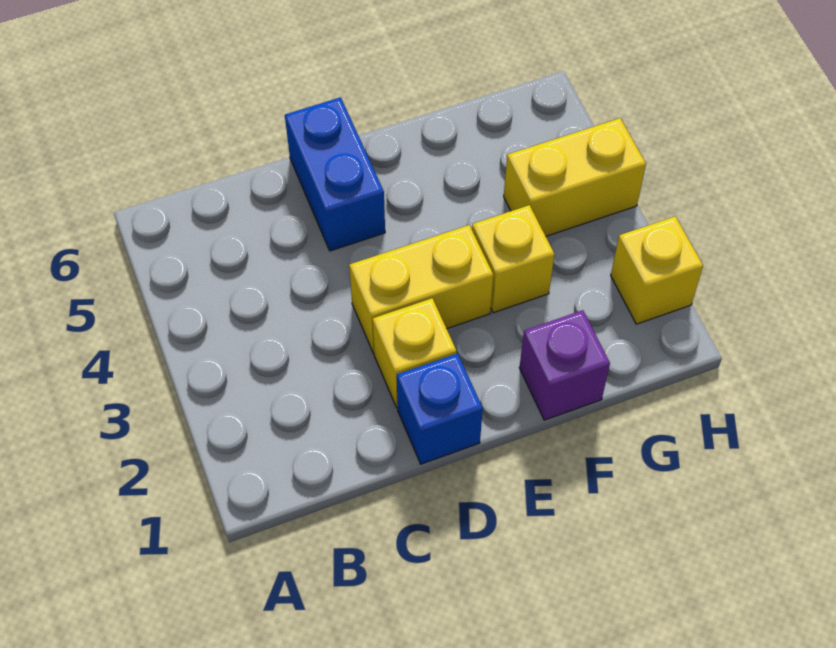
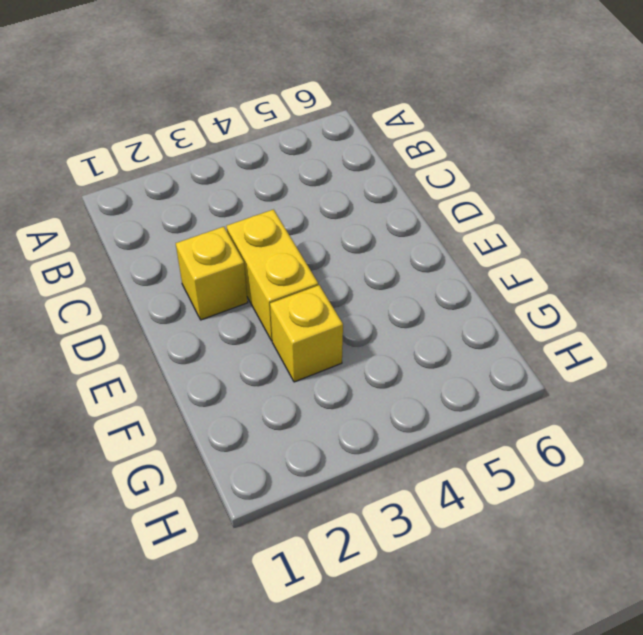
none -> blue brick D1 level 1
none -> blue brick D5:D6 level 1

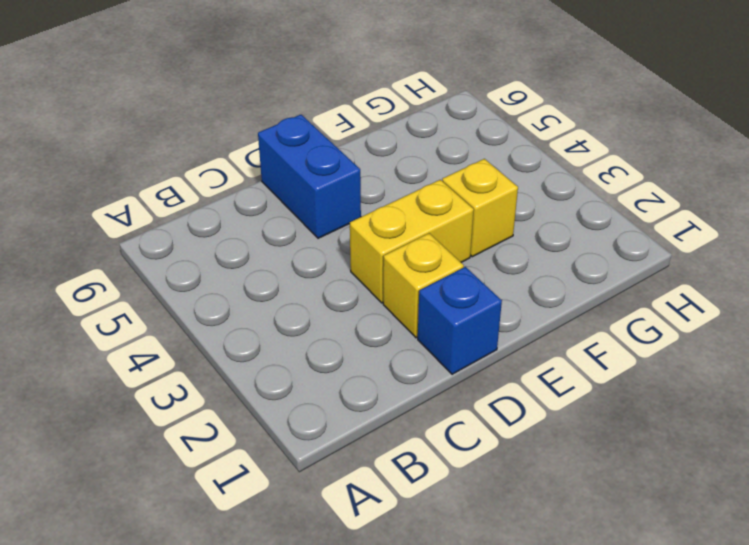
none -> purple brick F1 level 1
none -> yellow brick G4:H4 level 1

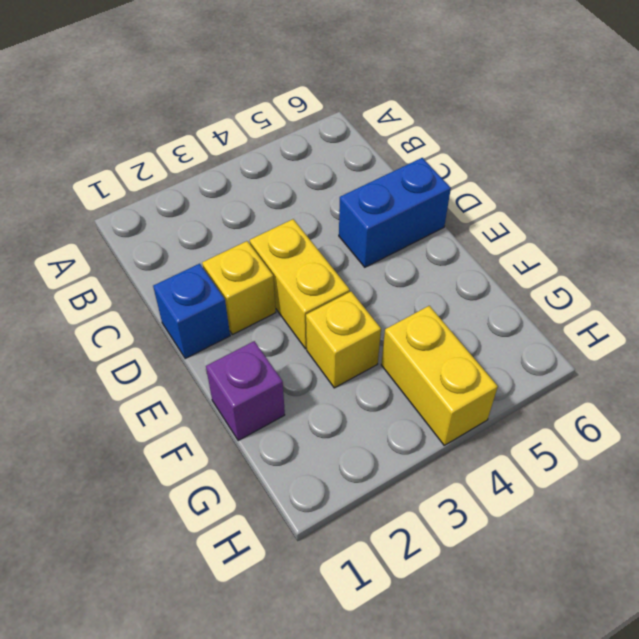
none -> yellow brick H2 level 1

